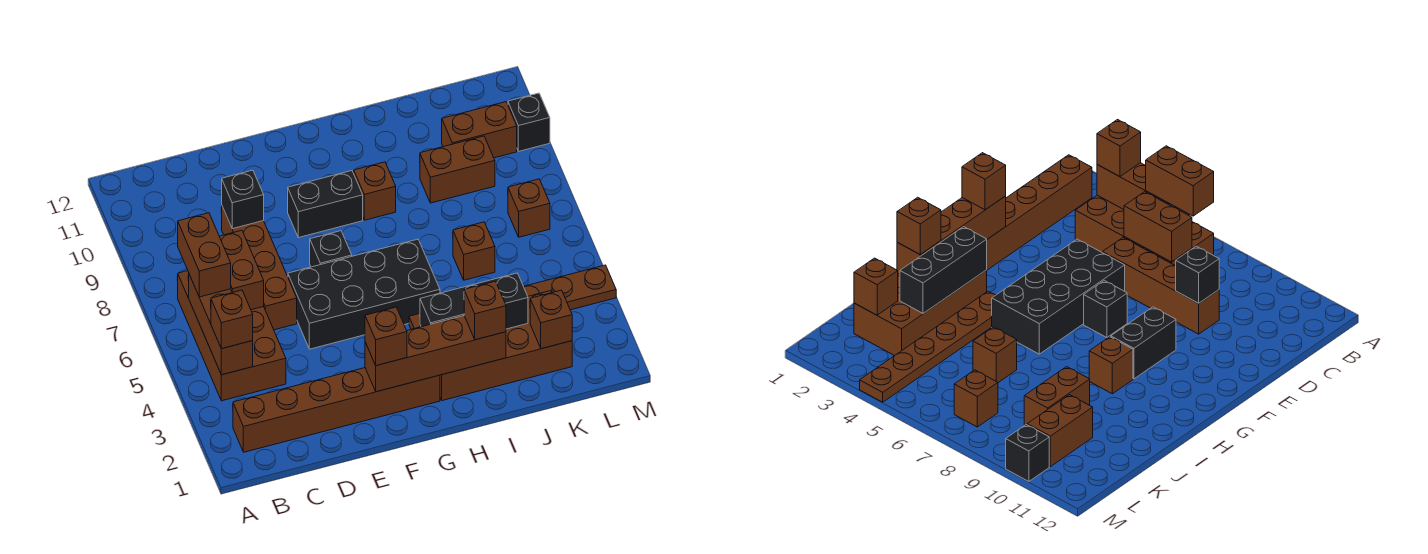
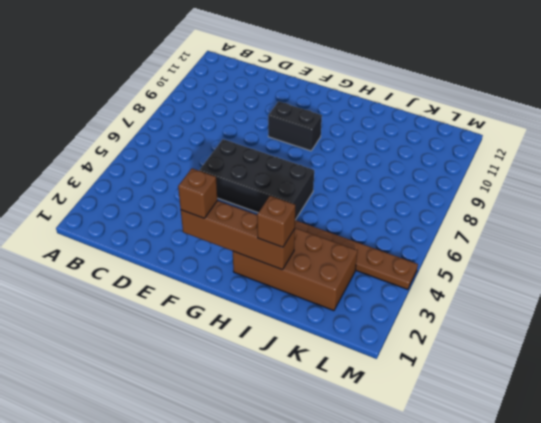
none -> brown brick B2:G2 level 1
none -> brown brick B4:C7 level 1
none -> brown brick D6:D9 level 1

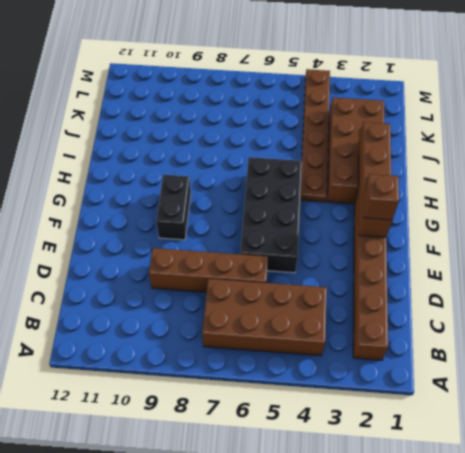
none -> black brick F7 level 1
none -> brown brick H9 level 1
none -> brown brick J6 level 1

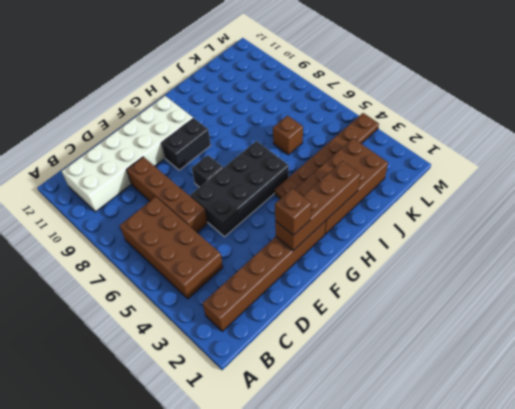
white brick B10:G11 level 1 -> none
none -> brown brick H9 level 1
none -> brown brick J9:K9 level 1
none -> brown brick K10:L10 level 1

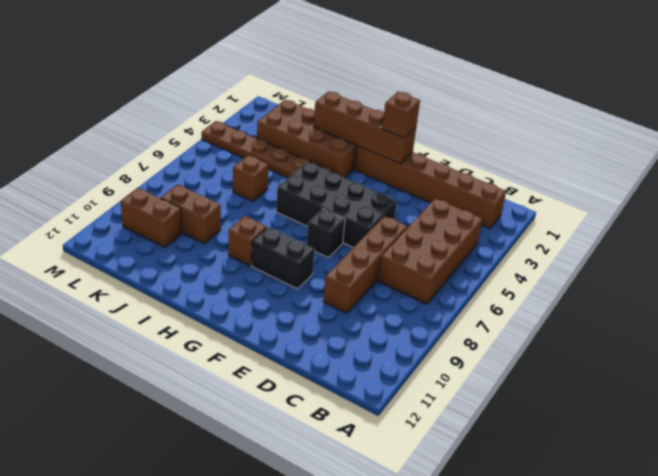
none -> brown brick L7 level 1
none -> black brick M10 level 1
none -> brown brick B4:B6 level 2

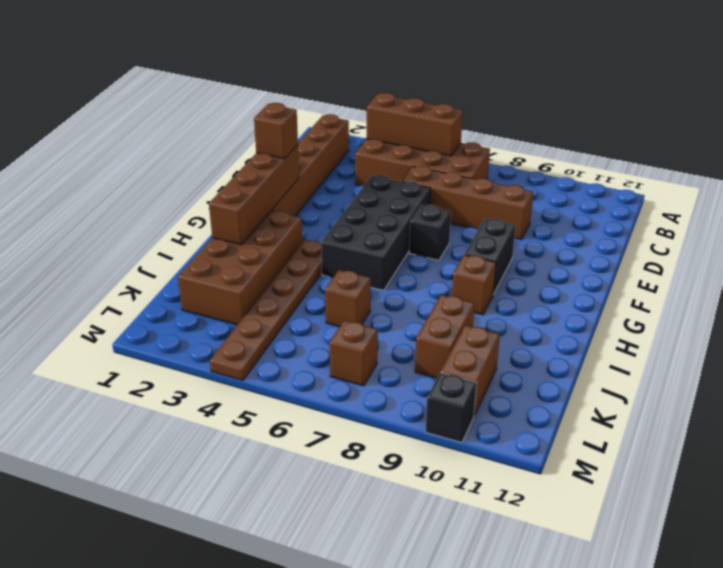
none -> brown brick C6:C7 level 2
none -> black brick D9 level 2
none -> black brick H3:J3 level 2

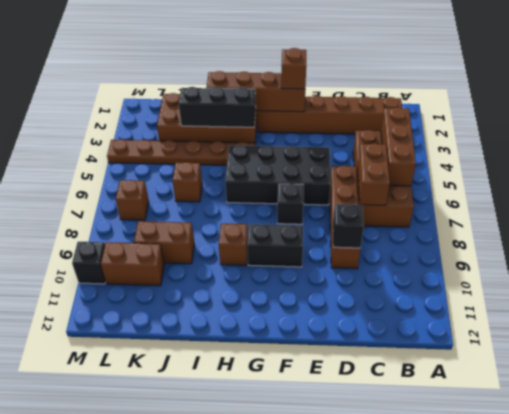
none -> brown brick K2 level 2
none -> brown brick B4 level 3
none -> brown brick B6:B7 level 3

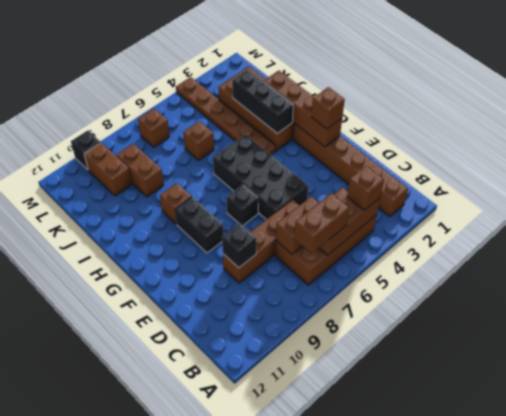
none -> brown brick K2 level 2
none -> brown brick I2 level 3

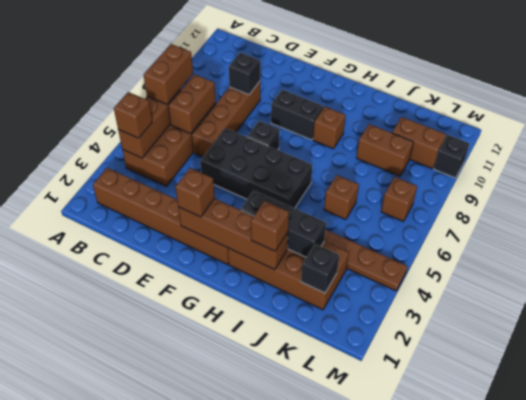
black brick K2 level 2 -> brown brick K2 level 2

